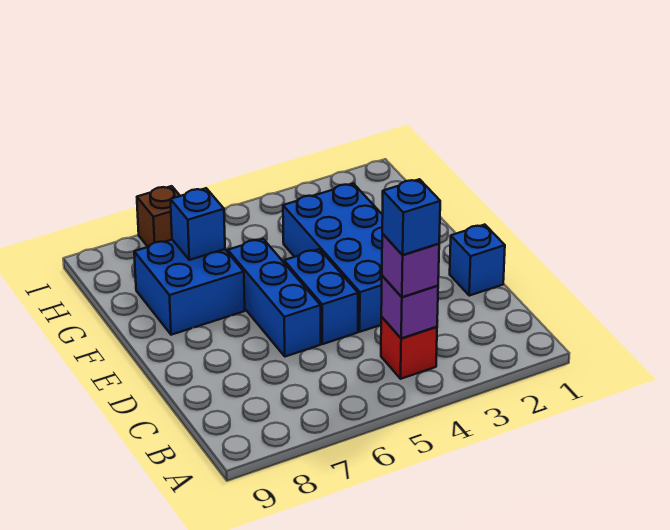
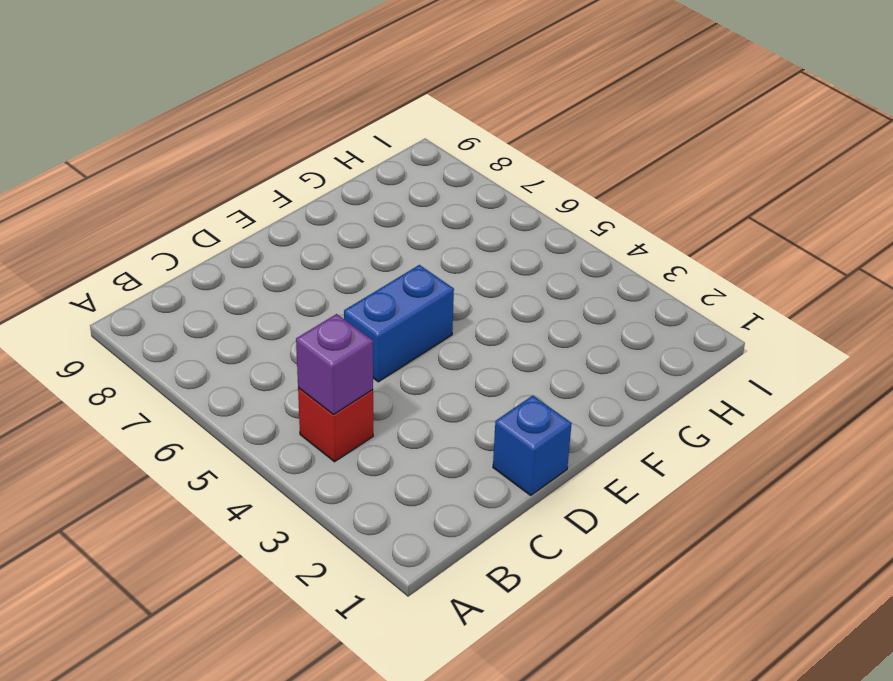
none -> blue brick D3:G4 level 1
none -> blue brick D6:F6 level 1

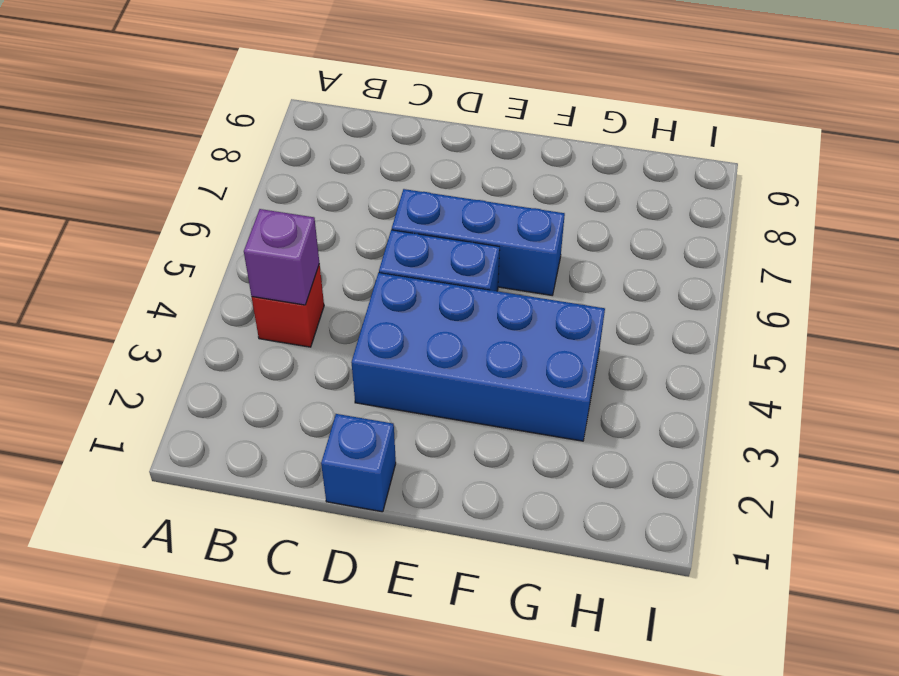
none -> blue brick F7:G8 level 1
none -> brown brick I7 level 1

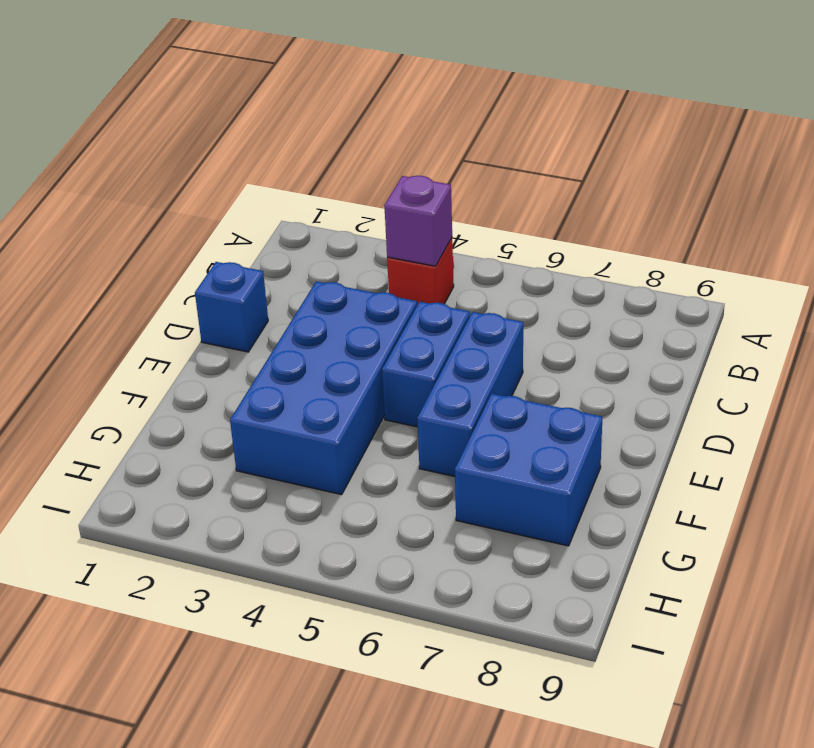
none -> brown brick I7 level 1
none -> blue brick G7 level 2

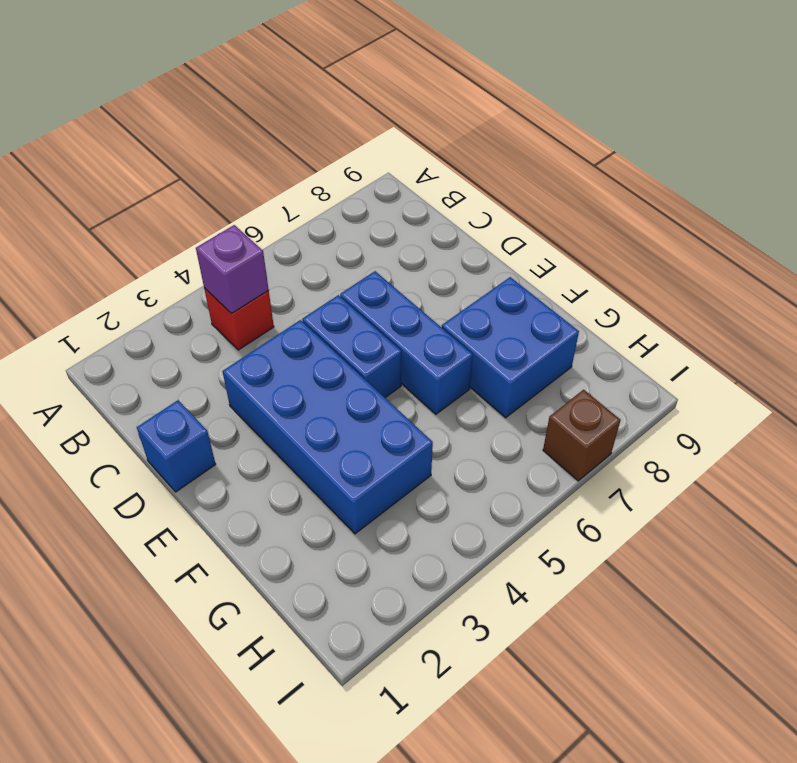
none -> blue brick G7 level 2
none -> purple brick B4 level 3

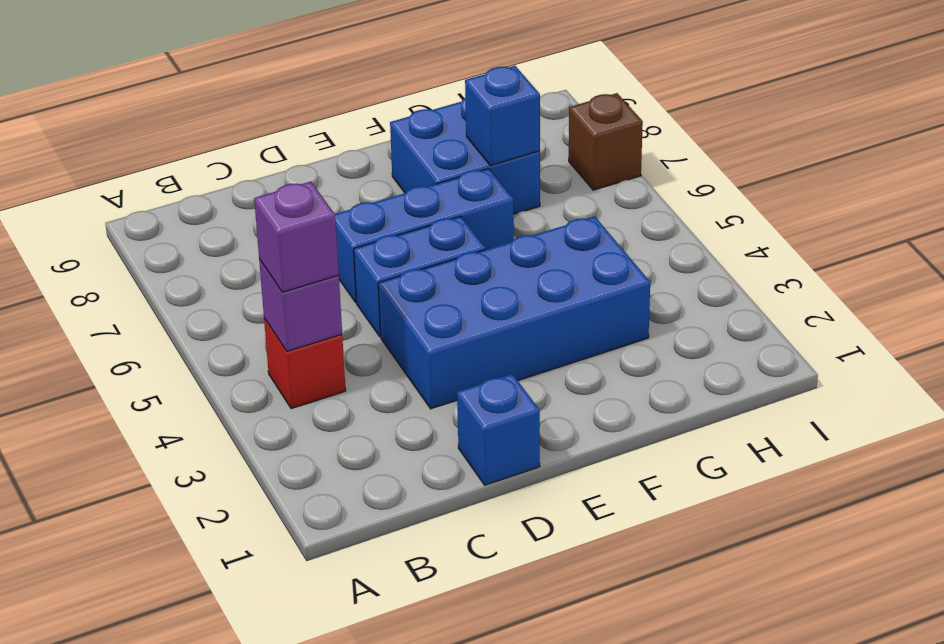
none -> blue brick B4 level 4

